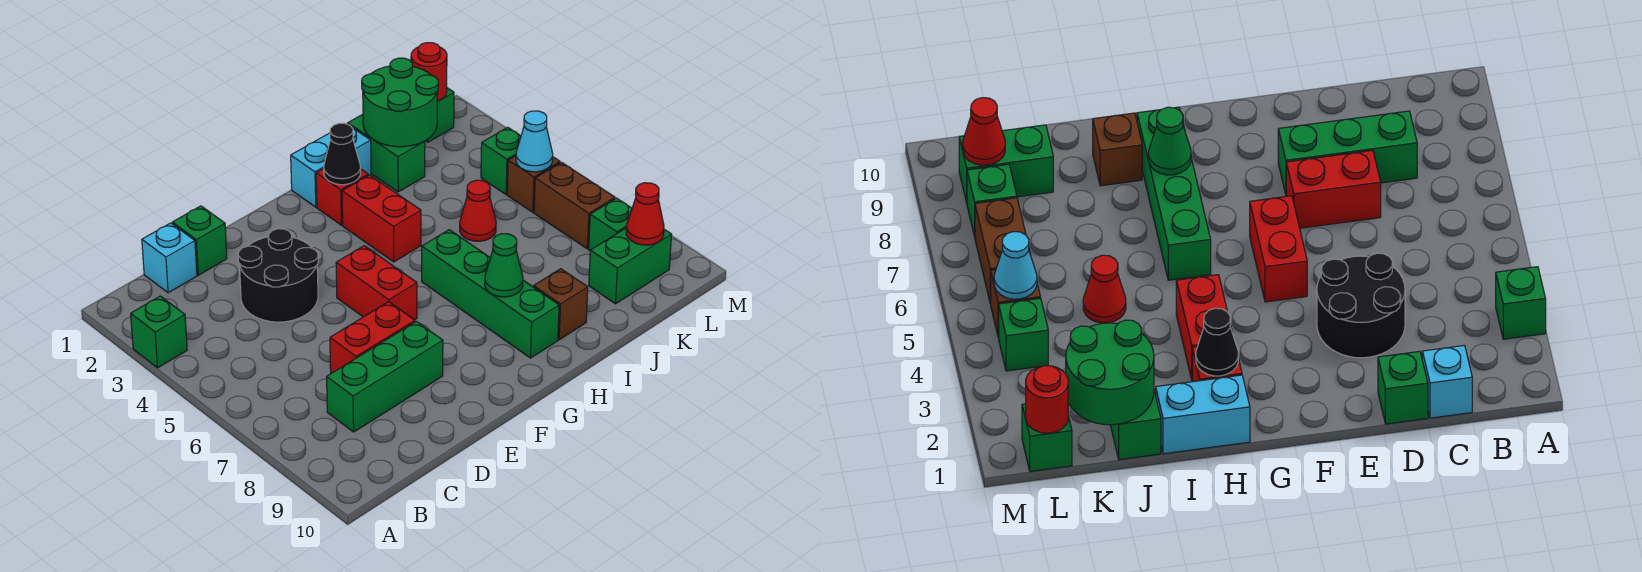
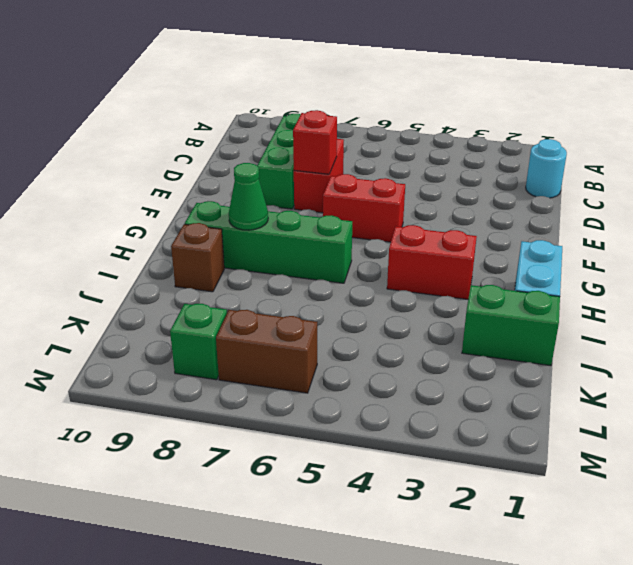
cyan round brick C1 level 1 -> cyan brick C1 level 1
red brick E7 level 2 -> red brick H2 level 1
none -> green brick A3 level 1
none -> green brick D1 level 1
none -> black round brick D3:E4 level 1

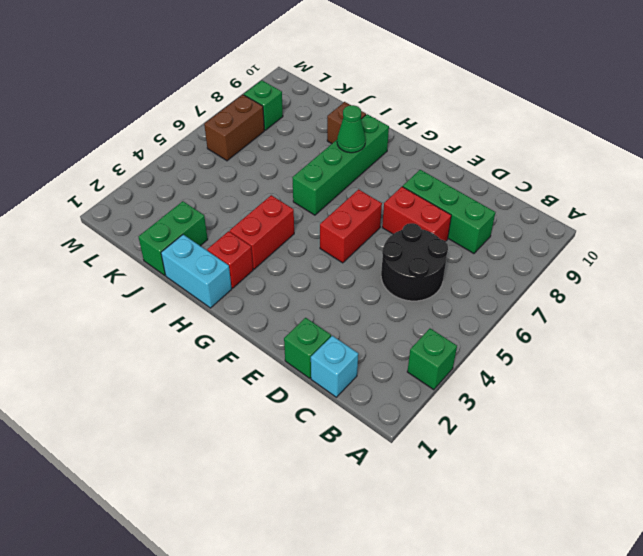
black round brick C5:D6 level 1 -> black round brick D3:E4 level 1
none -> red cone J5 level 1
none -> green brick K9:L9 level 1
none -> green brick L1 level 1

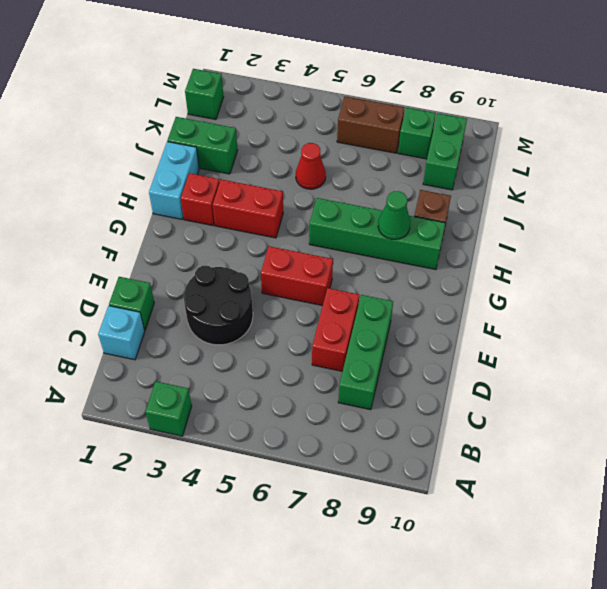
none -> green brick L4 level 1
none -> brown brick L5 level 1
none -> black cone H2 level 2

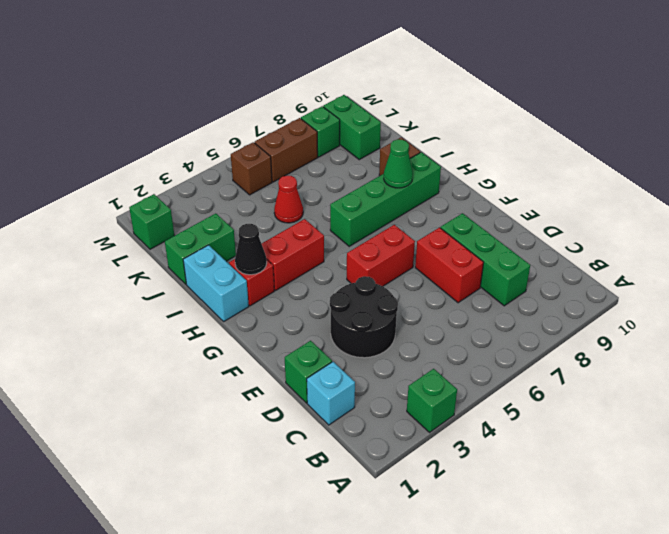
none -> green brick L4 level 1
none -> green round brick J1:K2 level 2
none -> red round brick L1 level 2

